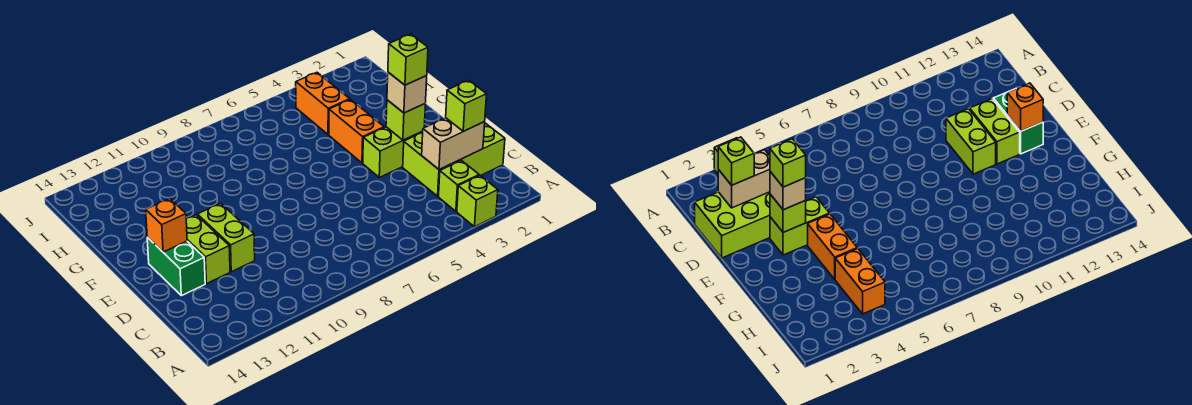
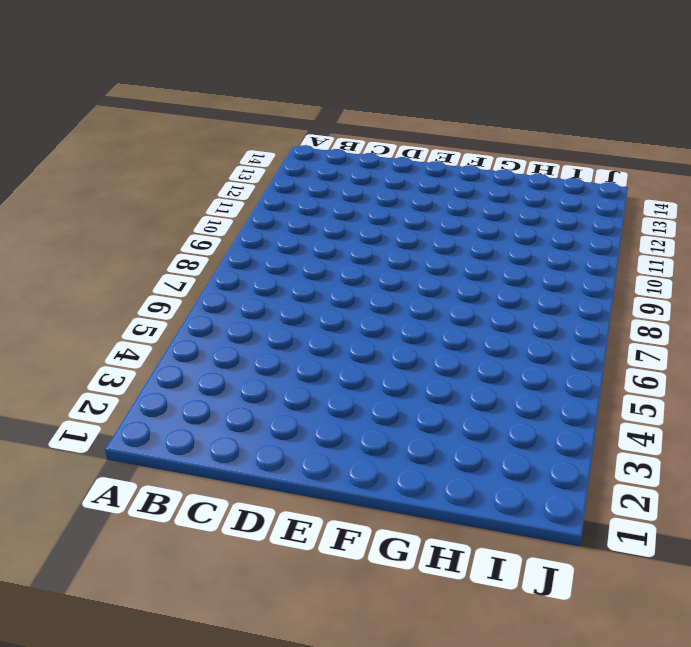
none -> lime brick A3 level 1
none -> lime brick B3 level 1
none -> lime brick C1:D3 level 1

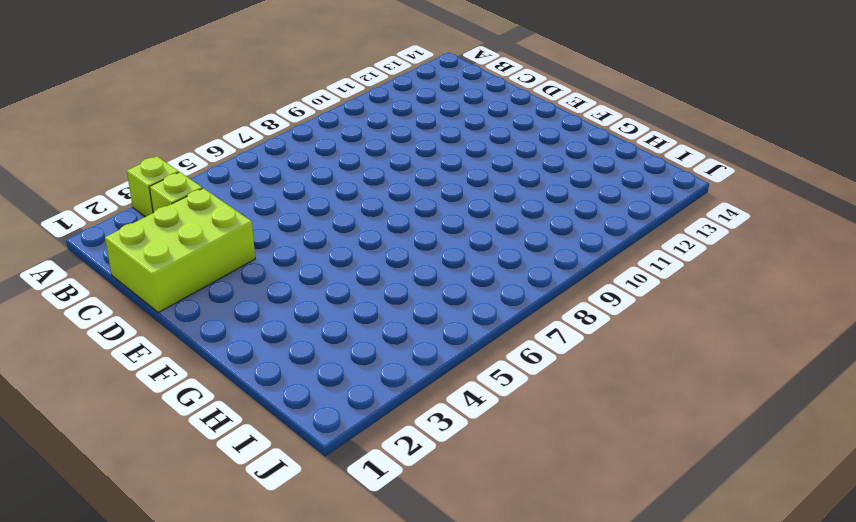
none -> lime brick D11:E11 level 1
none -> lime brick D12:E12 level 1
none -> green brick D13:E13 level 1

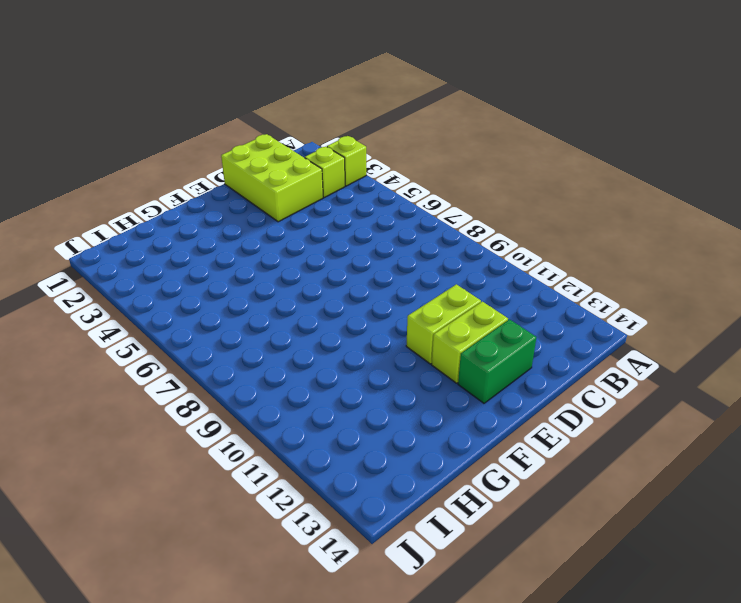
none -> lime brick E3:E4 level 1
none -> orange brick F4:G4 level 1
none -> orange brick H4:I4 level 1

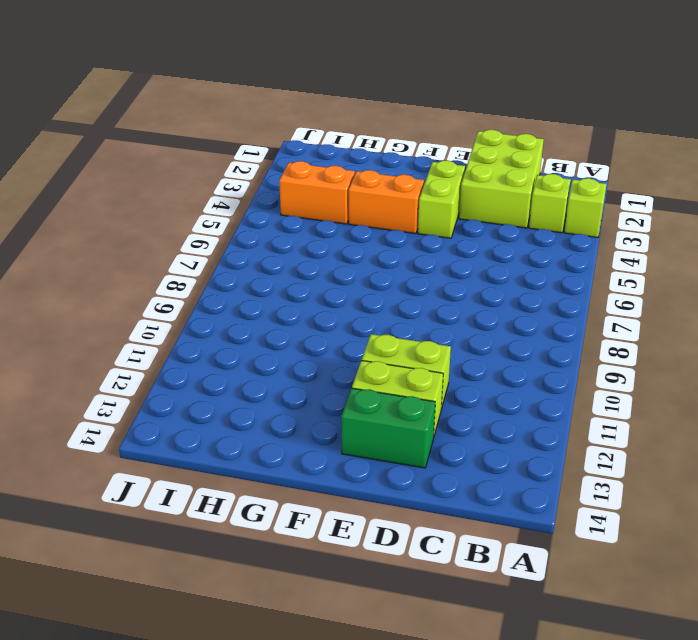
none -> tan brick C2:C3 level 2
none -> lime brick E3 level 2
none -> orange brick E13 level 2

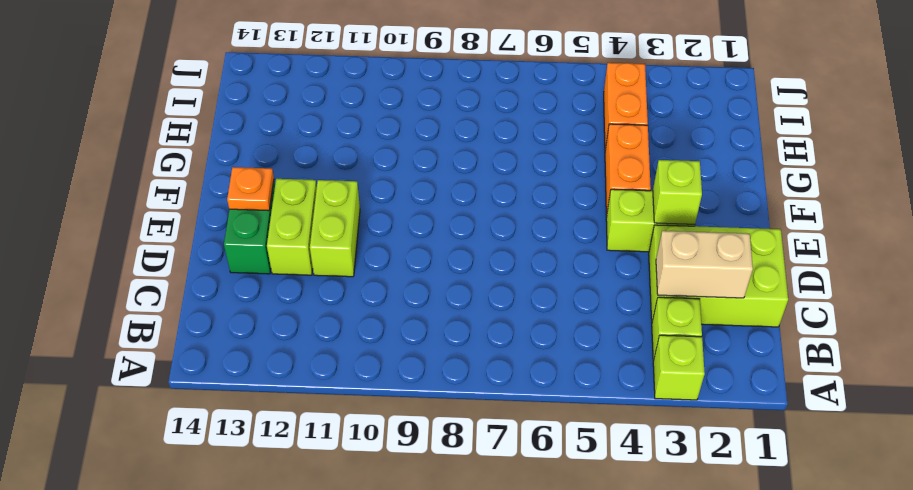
orange plate E13 level 2 -> orange brick E13 level 2
none -> lime brick C2 level 3
none -> tan brick E3 level 3
none -> lime brick E3 level 4

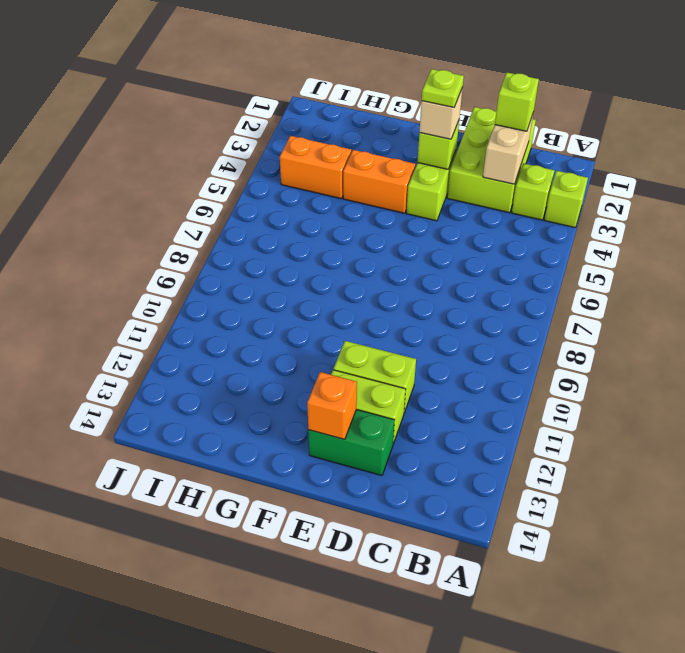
lime plate E3 level 4 -> lime brick E3 level 4

